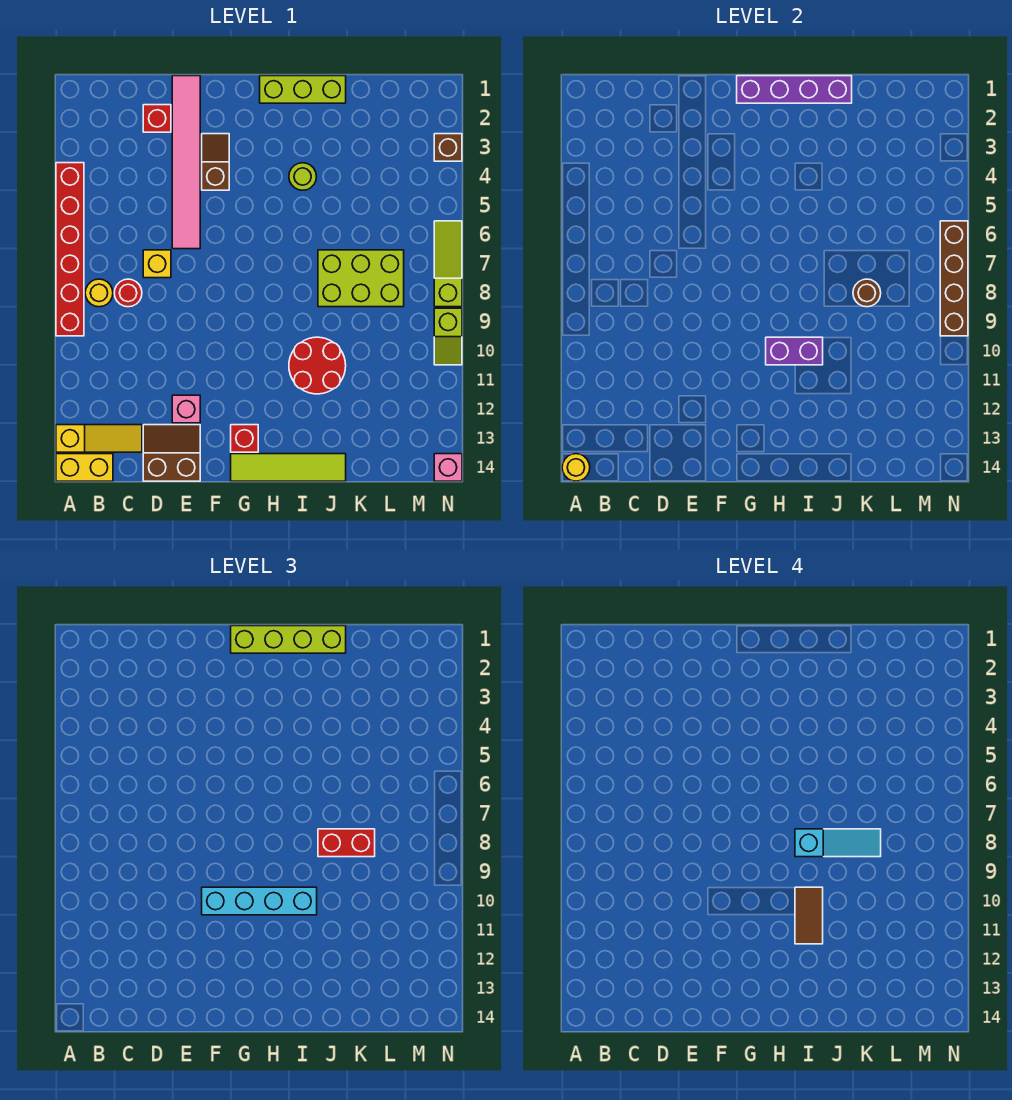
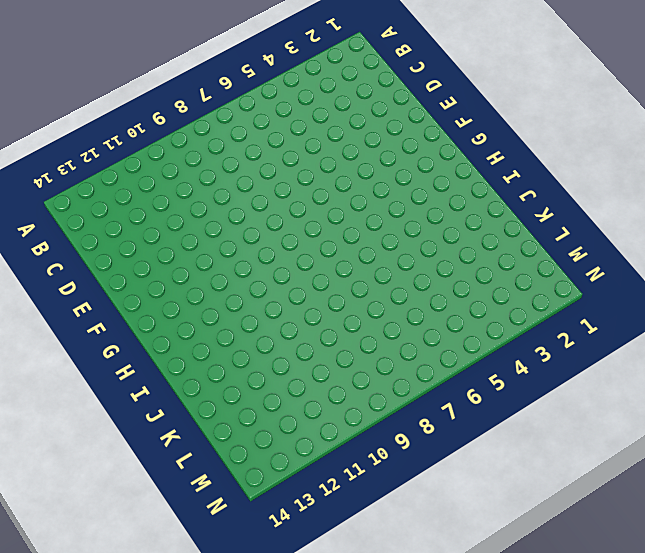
none -> red brick A4:A9 level 1
none -> yellow slope A13:C13 level 1 top A
none -> yellow brick A14:B14 level 1
none -> yellow round brick B8 level 1

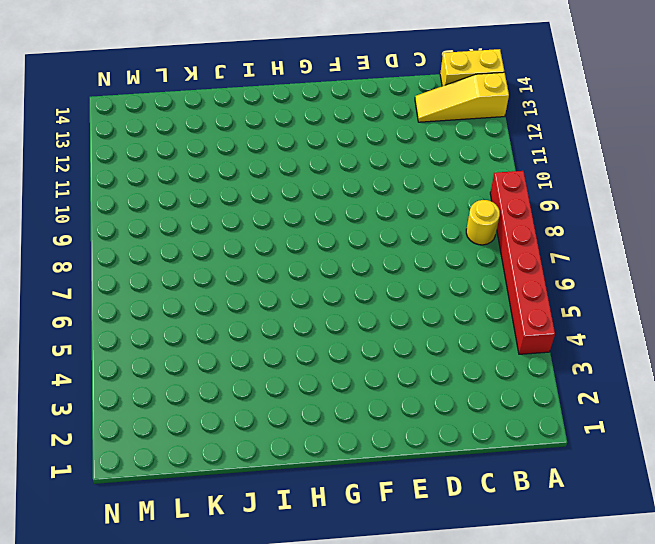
none -> red round brick C8 level 1
none -> red brick D2 level 1
none -> yellow brick D7 level 1
none -> brown slope D13:E14 level 1 top 14

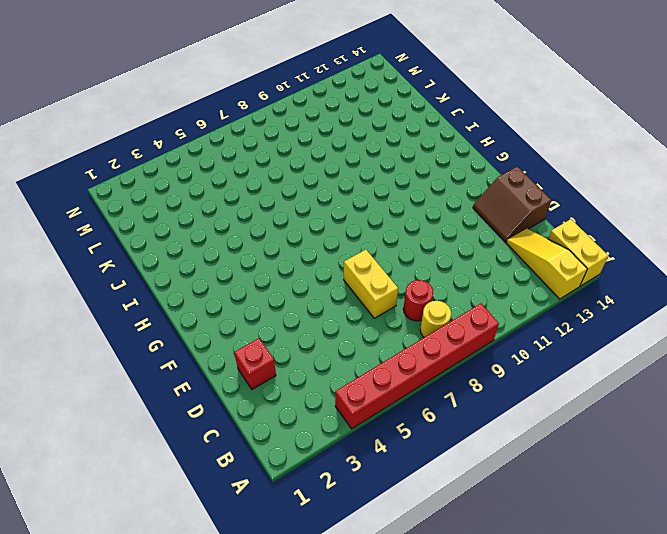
yellow brick D7:E7 level 1 -> yellow brick D7 level 1
none -> pink tile E1:E6 level 1
none -> pink brick E12 level 1
none -> brown slope F3:F4 level 1 top 4
none -> red brick G13 level 1

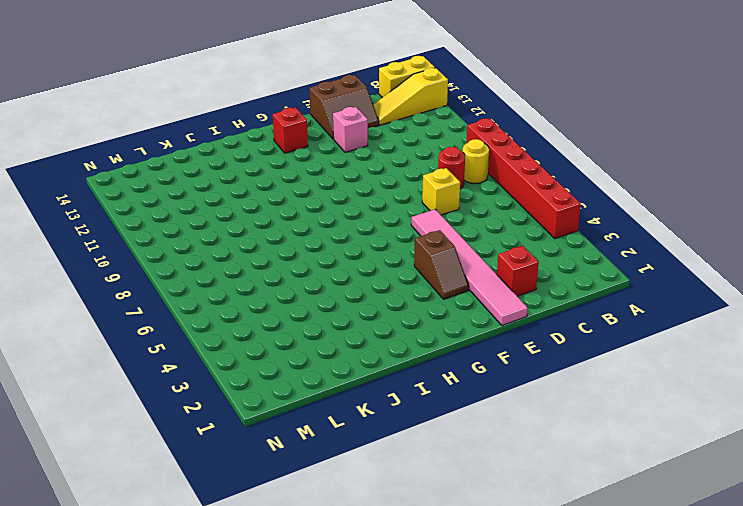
none -> lime tile G14:J14 level 1
none -> lime brick H1:J1 level 1
none -> lime round brick I4 level 1
none -> red round brick I10:J11 level 1

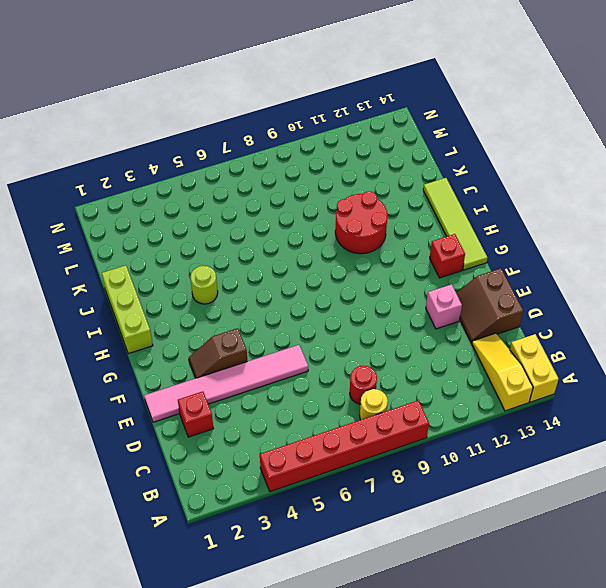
none -> yellow brick D7 level 1
none -> lime brick J7:L8 level 1
none -> brown brick N3 level 1
none -> lime slope N6:N8 level 1 top 8

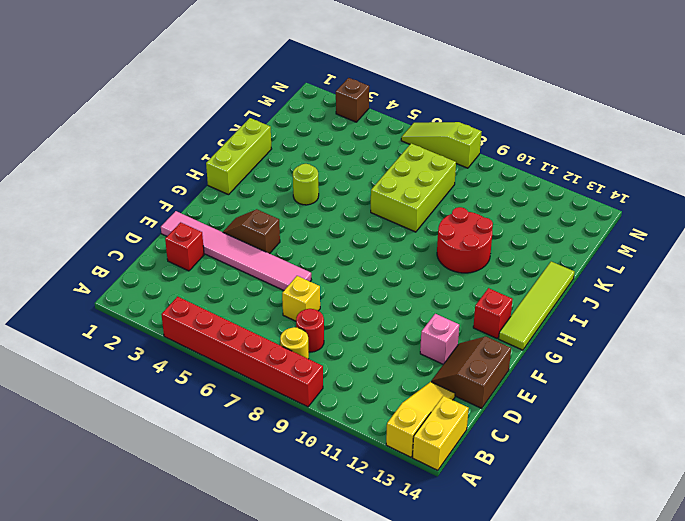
none -> lime slope N9:N10 level 1 top 9
none -> pink brick N14 level 1
none -> yellow round brick A14 level 2
none -> purple brick G1:J1 level 2

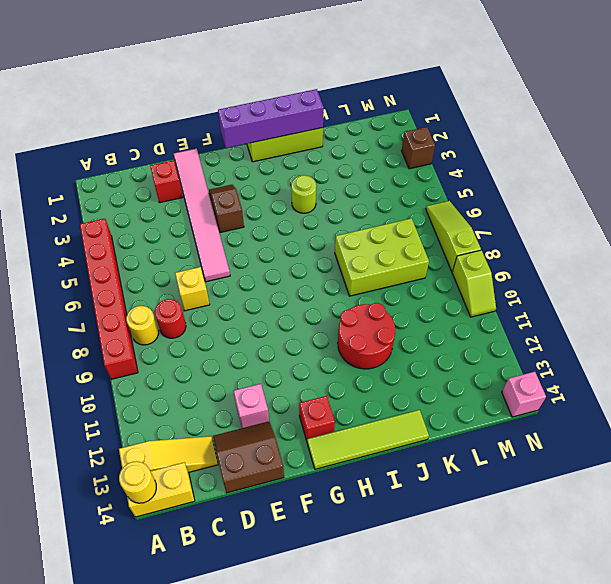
none -> purple brick H10:I10 level 2
none -> brown round brick K8 level 2
none -> brown brick N6:N9 level 2
none -> cyan brick F10:I10 level 3

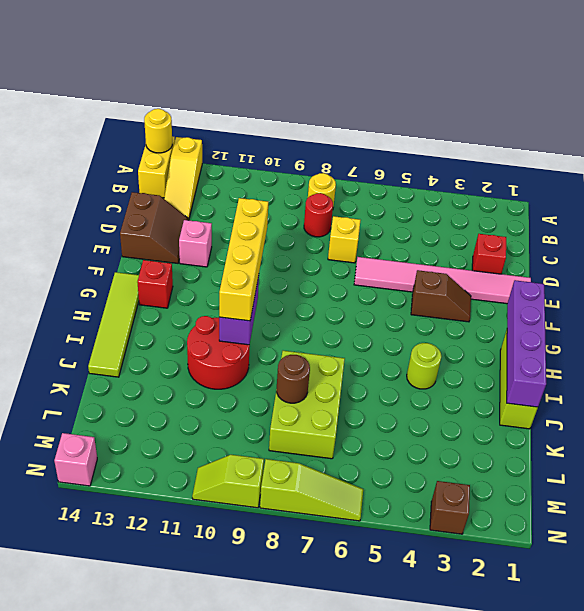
yellow brick F10:I10 level 3 -> cyan brick F10:I10 level 3
none -> red brick A4:A9 level 1
none -> brown brick N6:N9 level 2
none -> lime brick G1:J1 level 3
none -> red brick J8:K8 level 3

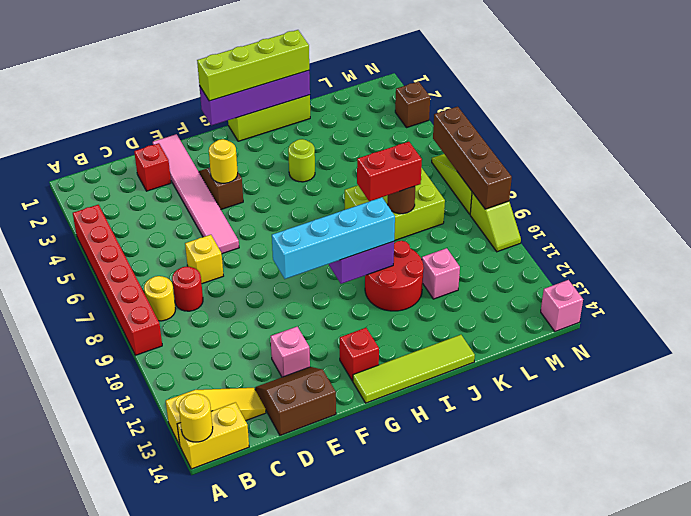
yellow round brick F4 level 2 -> none
pink brick K11 level 1 -> none
none -> cyan slope I8:K8 level 4 top I
none -> brown tile I10:I11 level 4

